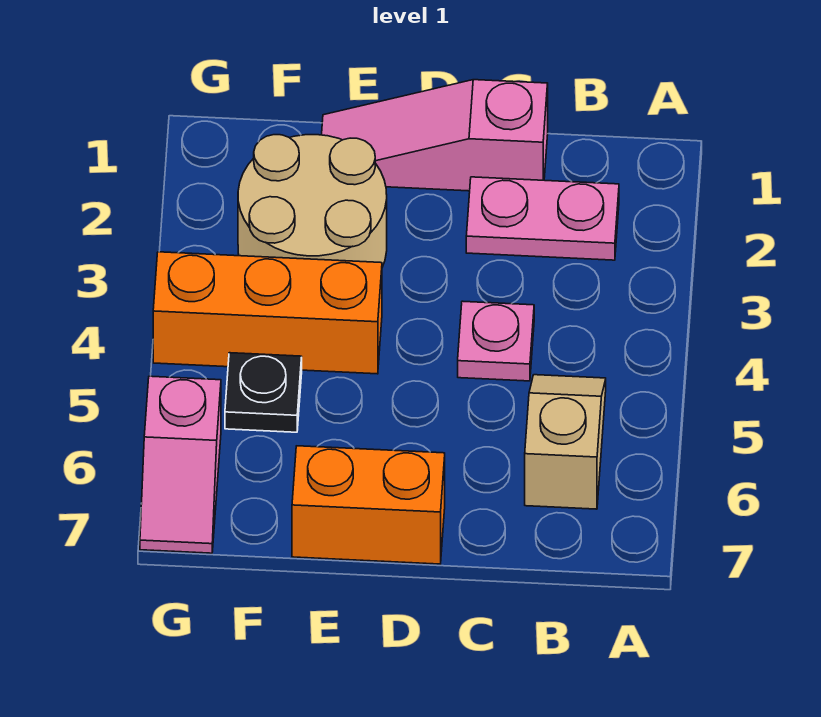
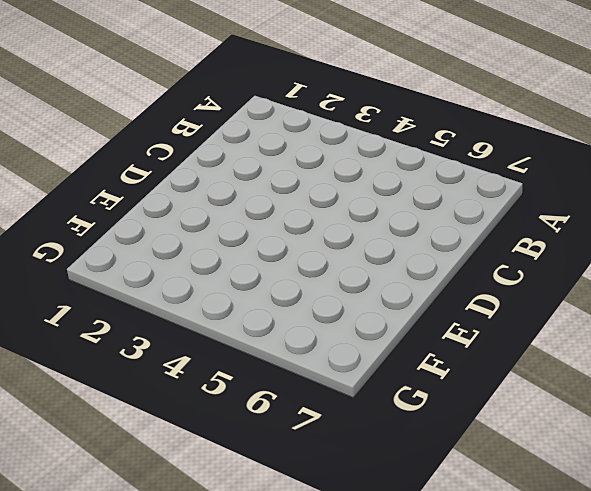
none -> pink plate B2:C2 level 1
none -> tan slope B5:B6 level 1 top 6

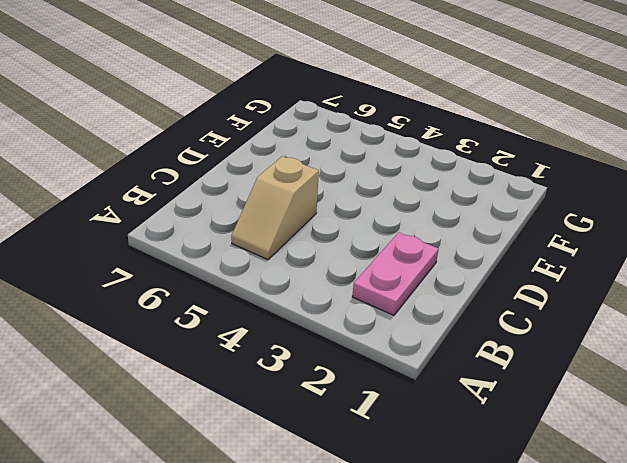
tan slope B5:C5 level 1 top C -> tan slope B5:B6 level 1 top 6
none -> pink slope C1:E1 level 1 top C
none -> pink plate C4 level 1

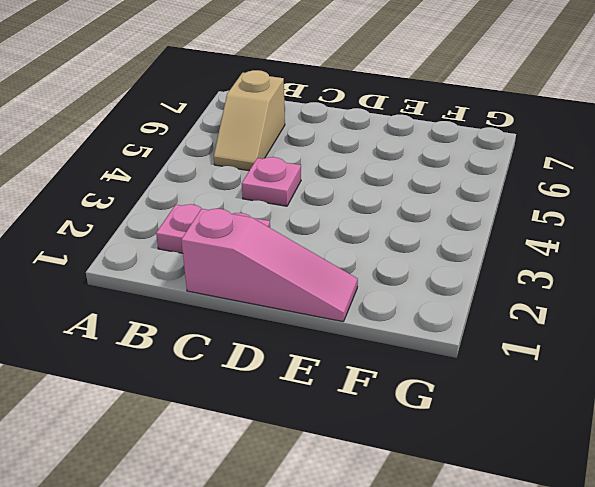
none -> orange brick D7:E7 level 1
none -> tan round brick E2:F3 level 1

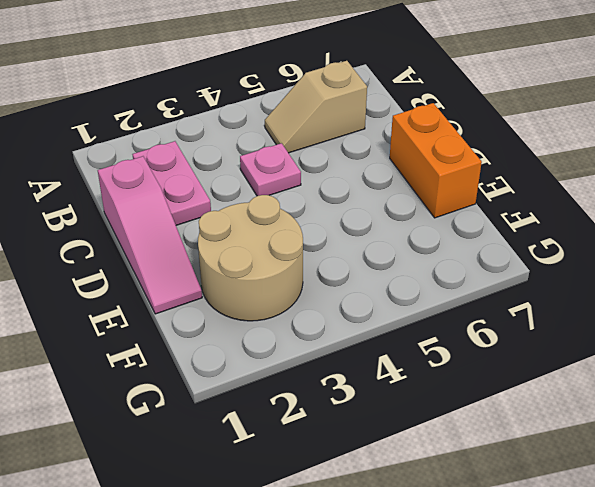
none -> orange brick E4:G4 level 1
none -> black plate F5 level 1

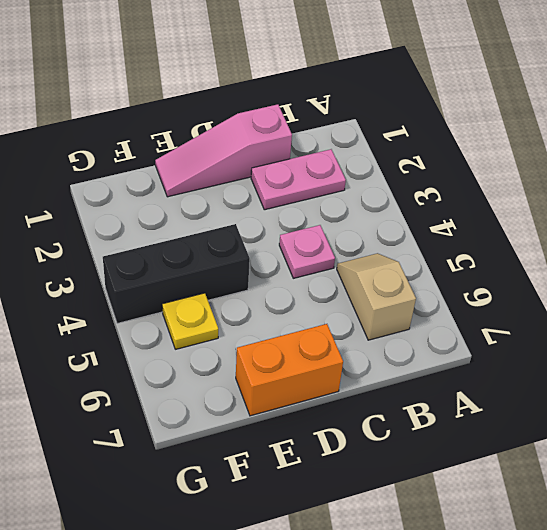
black brick E4:G4 level 1 -> orange brick E4:G4 level 1
yellow plate F5 level 1 -> black plate F5 level 1
none -> tan round brick E2:F3 level 1
none -> pink slope G6:G7 level 1 top 6

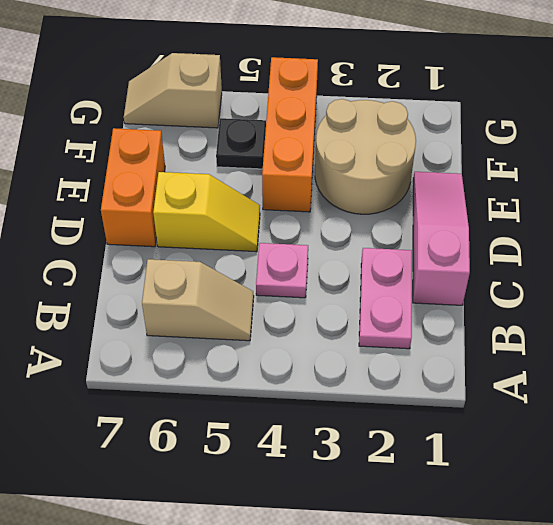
yellow slope D5:D6 level 1 top 6 -> none
tan slope G6:G7 level 1 top 6 -> pink slope G6:G7 level 1 top 6

